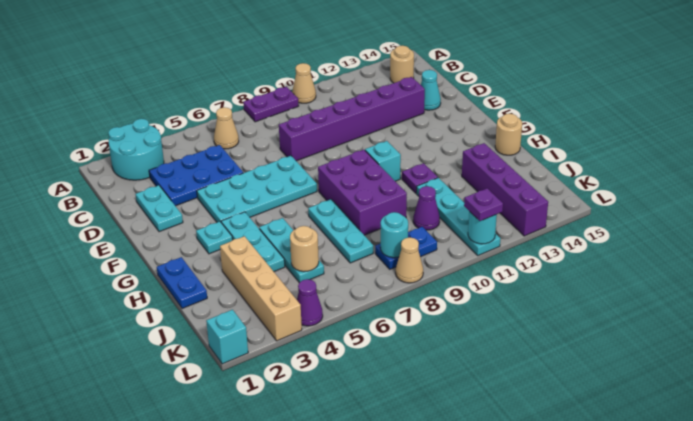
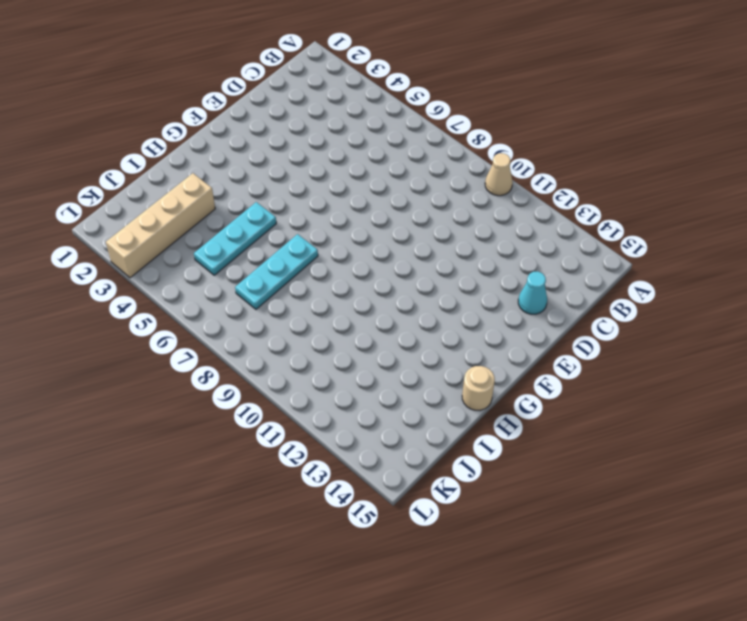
none -> cyan round brick A2:B3 level 1
none -> purple plate A8:A9 level 1
none -> tan cone B6 level 1
none -> tan round brick B14 level 1

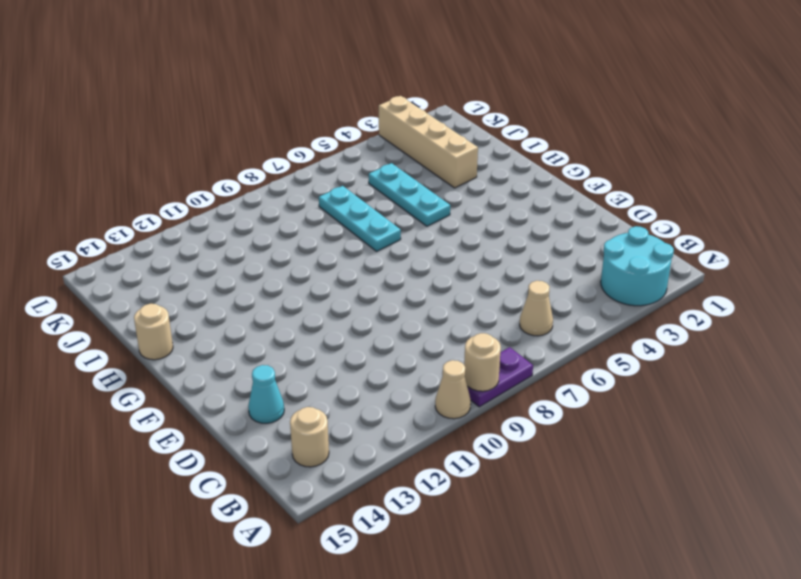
tan round brick A9 level 2 -> tan round brick J5 level 2
none -> blue plate C3:D5 level 1
none -> cyan plate D2:E2 level 1
none -> purple brick D8:D13 level 1
none -> cyan plate E4:F7 level 1

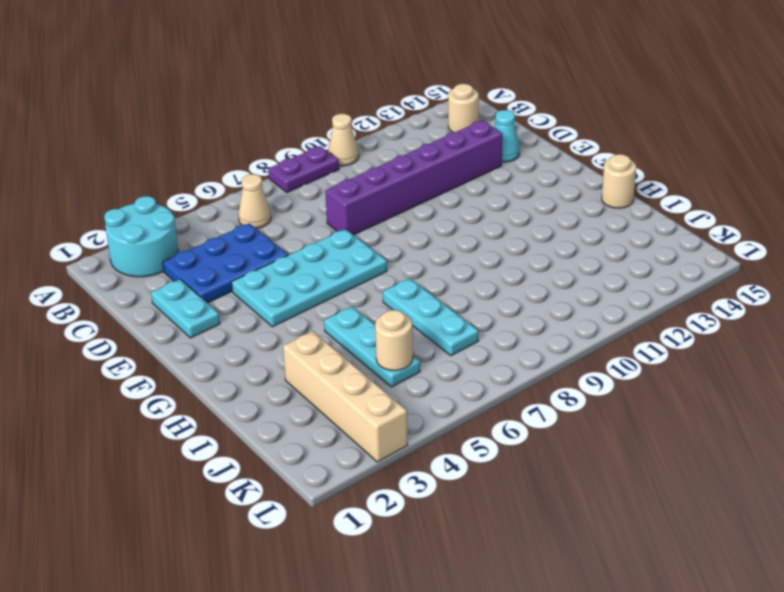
none -> cyan plate G3 level 1
none -> cyan plate G4:I4 level 1
none -> purple brick G8:I9 level 1
none -> cyan brick G10 level 1

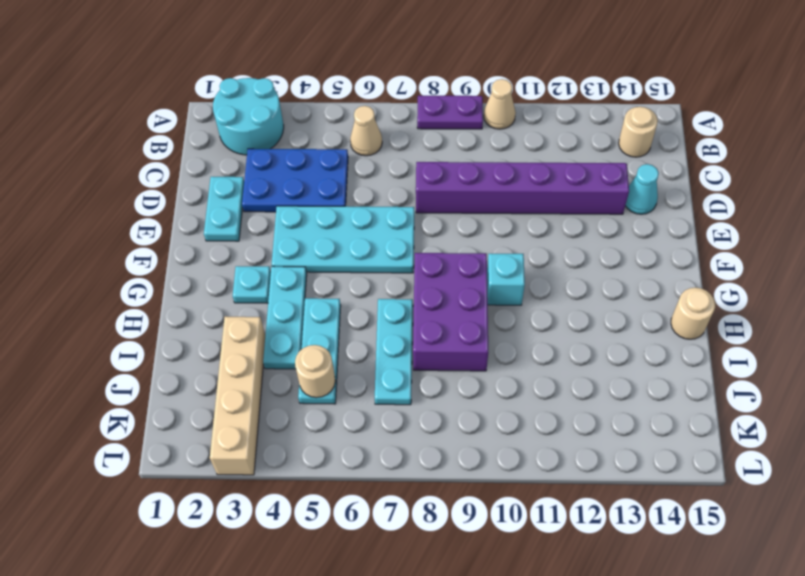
none -> blue plate H1:I1 level 1
none -> purple plate H11 level 1
none -> cyan plate I11:L11 level 1
none -> purple brick I13:L13 level 1

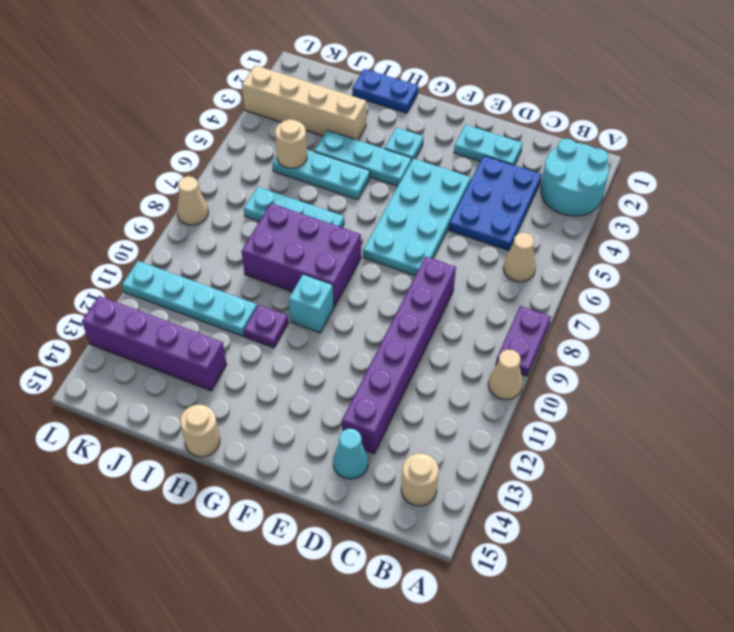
none -> purple cone J10 level 1
none -> blue plate K8:K9 level 1
none -> cyan brick L1 level 1
none -> purple cone L4 level 1

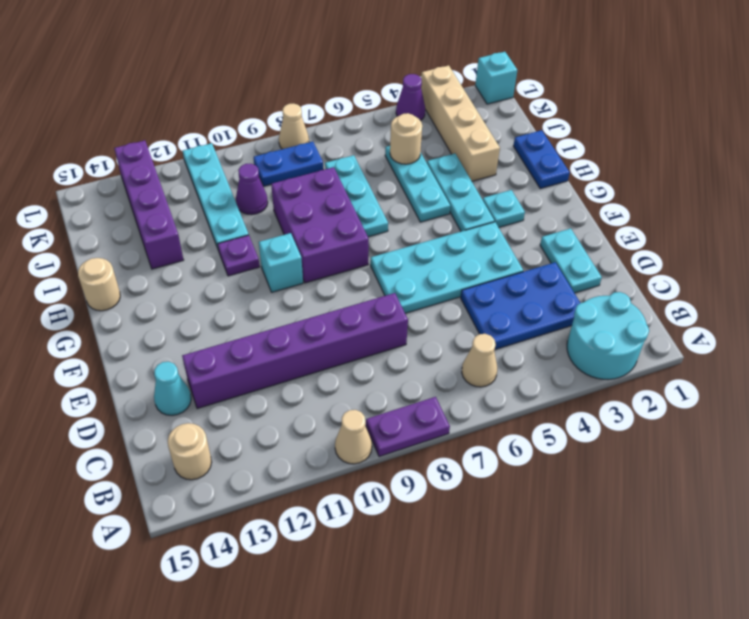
none -> cyan round brick K8 level 2
none -> cyan round brick L11 level 2
none -> purple plate L11 level 3

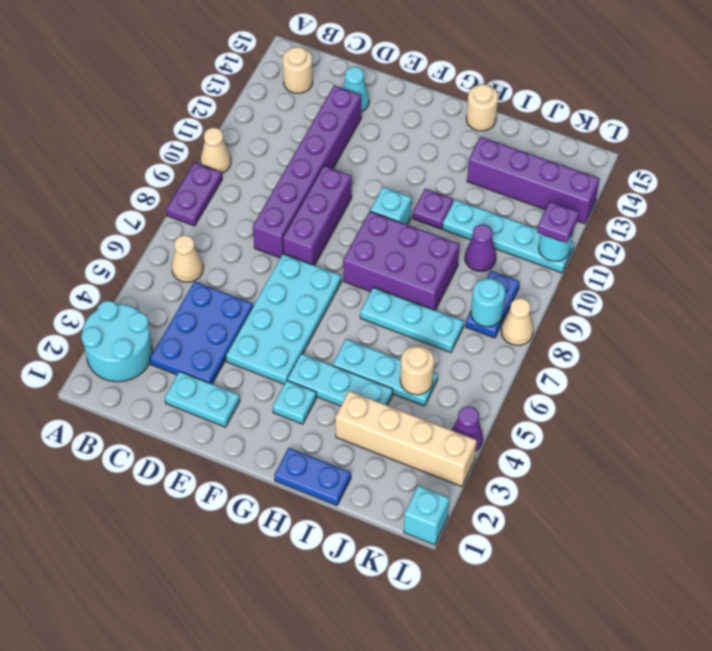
purple brick E8:E10 level 1 -> none

